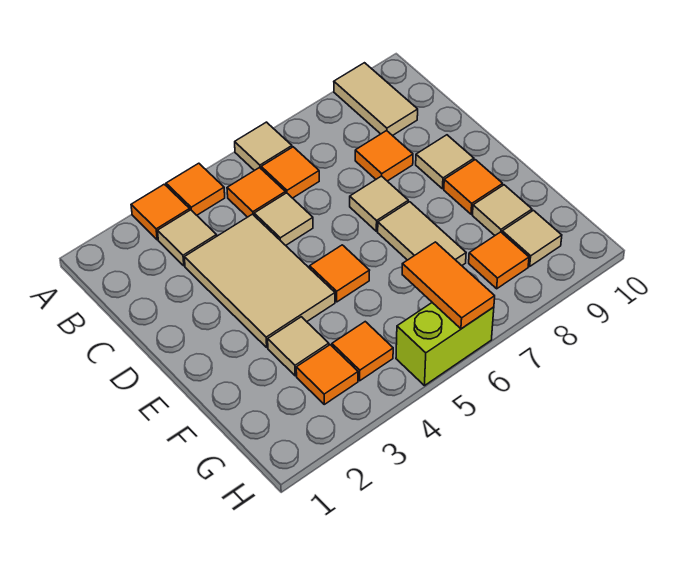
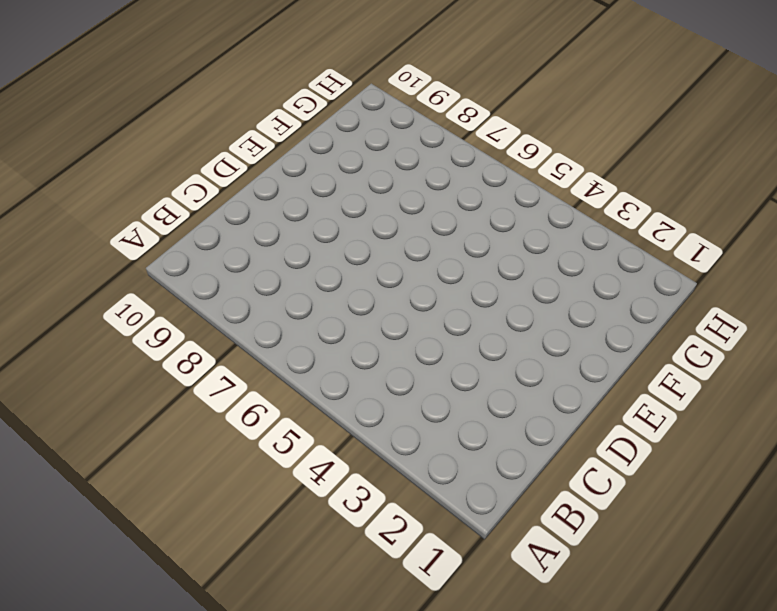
none -> orange tile A3 level 1
none -> orange tile A4 level 1
none -> tan tile A6 level 1

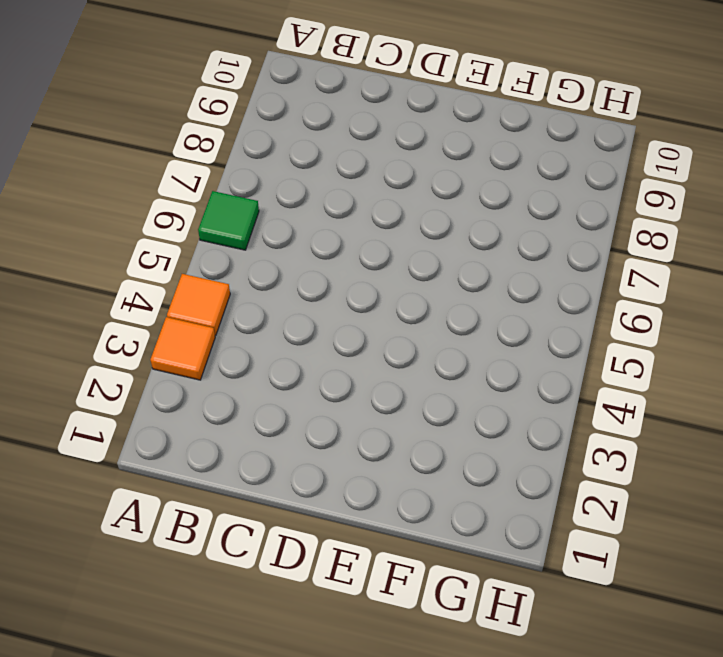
green tile A6 level 1 -> tan tile A6 level 1
none -> tan tile A9:B9 level 1
none -> tan tile B3 level 1
none -> orange tile B5 level 1

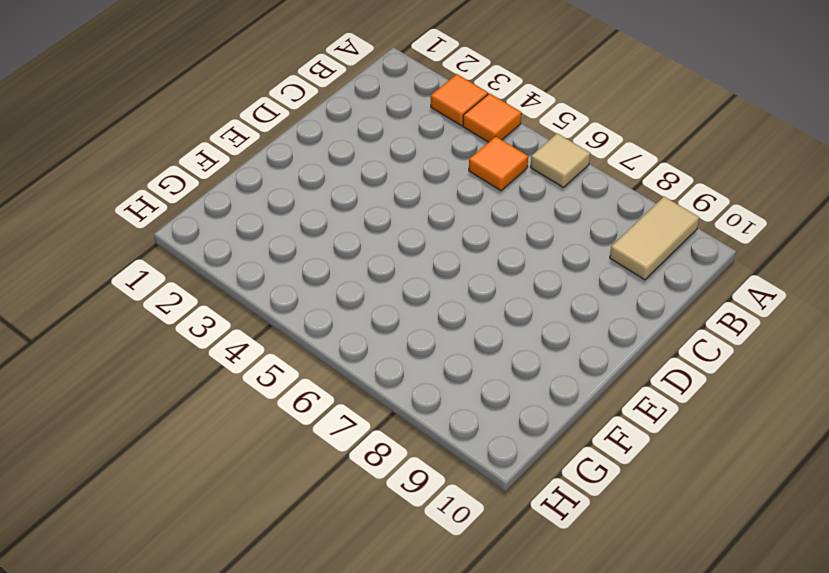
none -> tan tile B3 level 1
none -> orange tile B6 level 1
none -> tan tile C3:E4 level 1

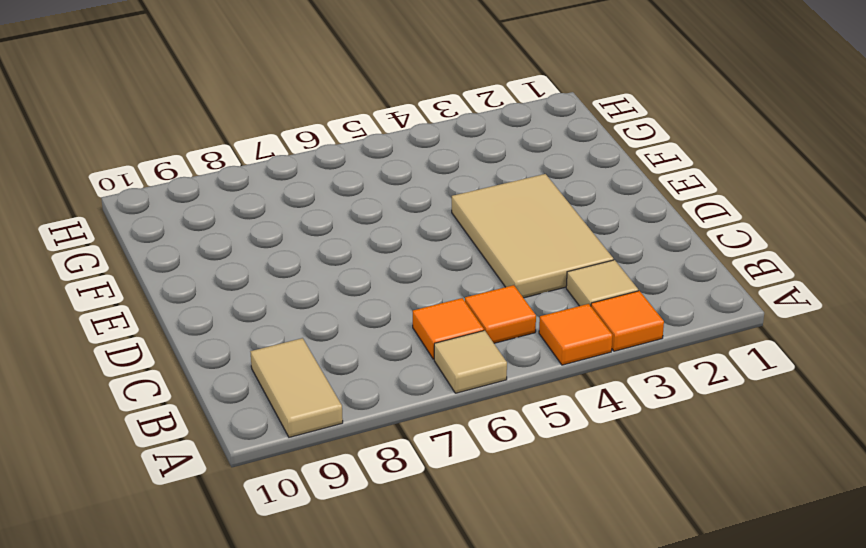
none -> tan tile C5 level 1
none -> orange tile C8 level 1
none -> tan tile D7 level 1

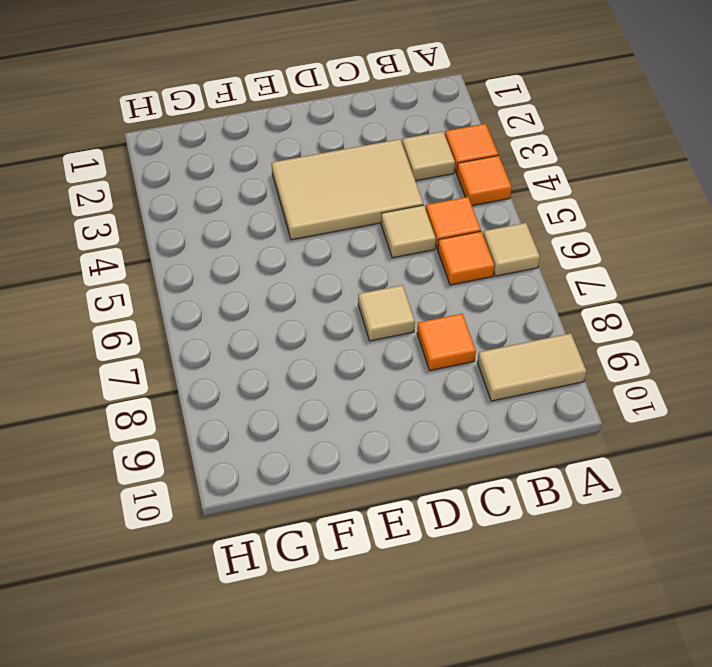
none -> tan tile D9 level 1
none -> orange tile E5 level 1
none -> tan tile E7:F7 level 1

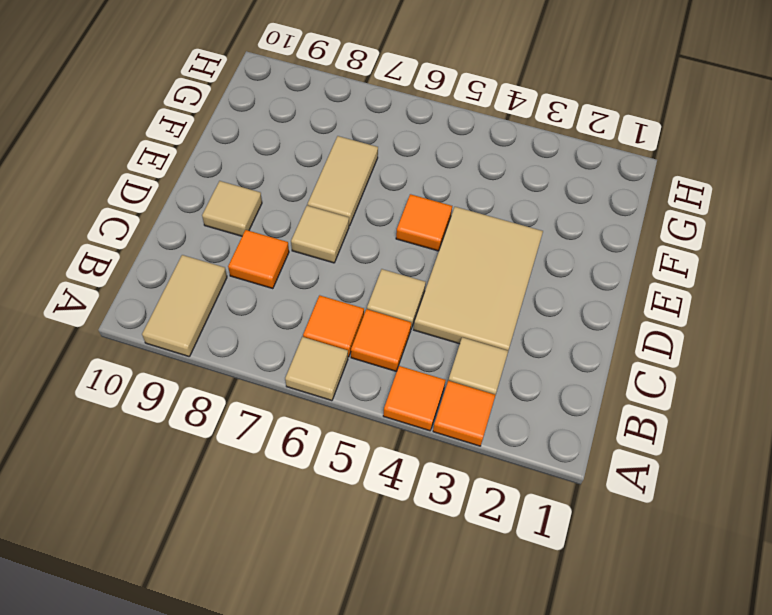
none -> orange tile E9 level 1
none -> tan tile F3 level 1
none -> tan tile F9 level 1

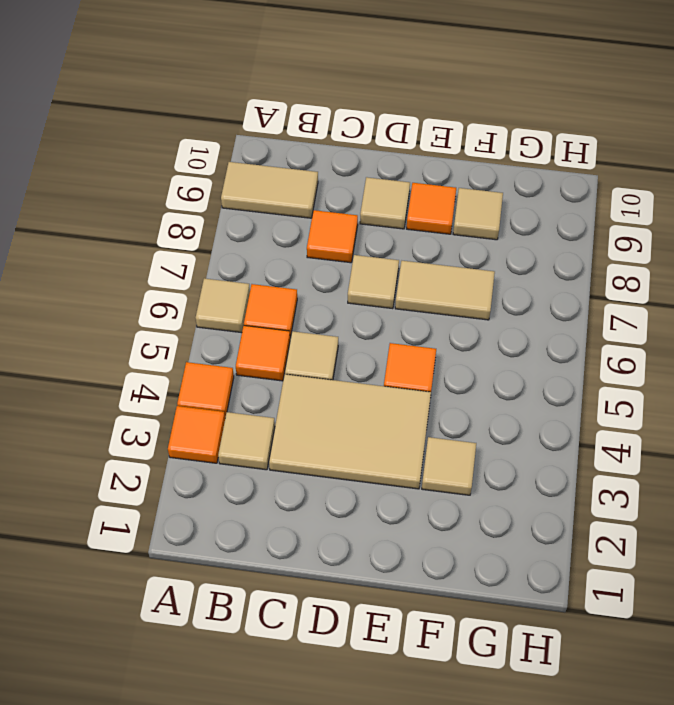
none -> orange tile G3 level 1
none -> orange tile G4 level 1
none -> orange tile G8 level 1

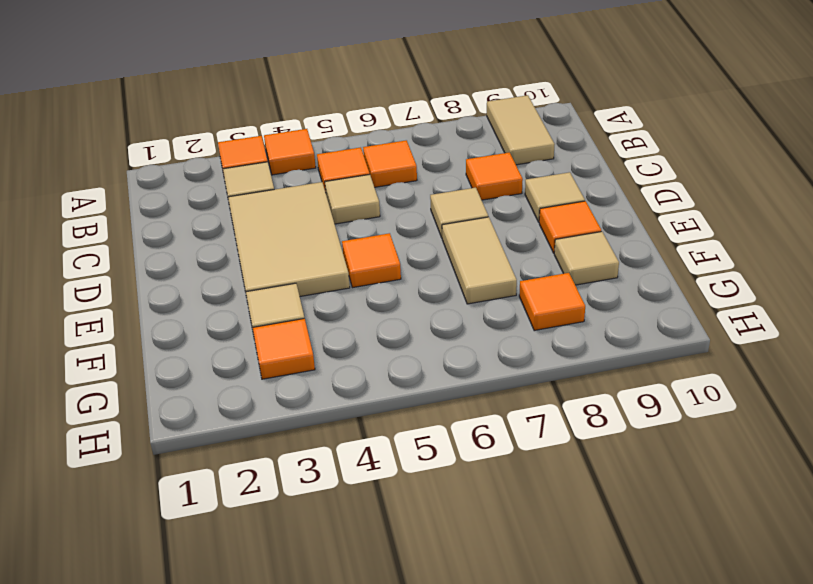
none -> tan tile A6 level 1
none -> orange tile G4 level 1
none -> tan tile G9 level 1

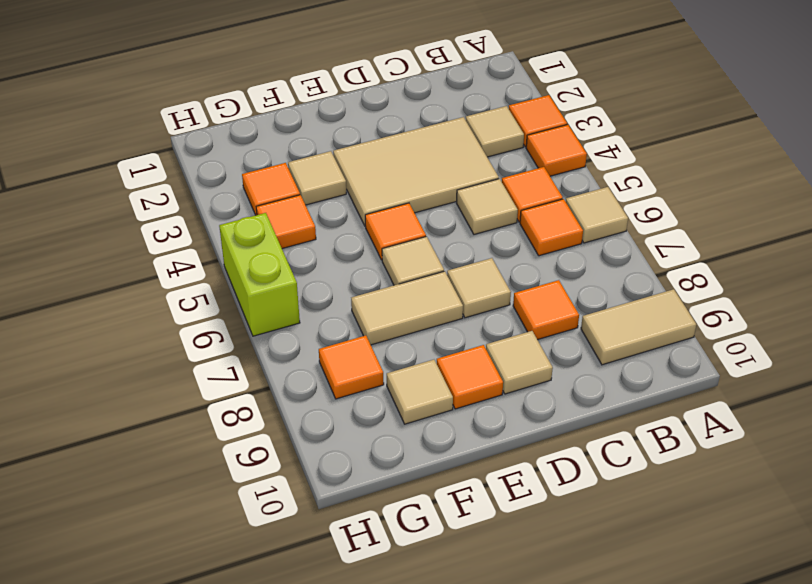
tan tile E6 level 1 -> tan tile G9 level 1
none -> orange tile G6:H6 level 2

